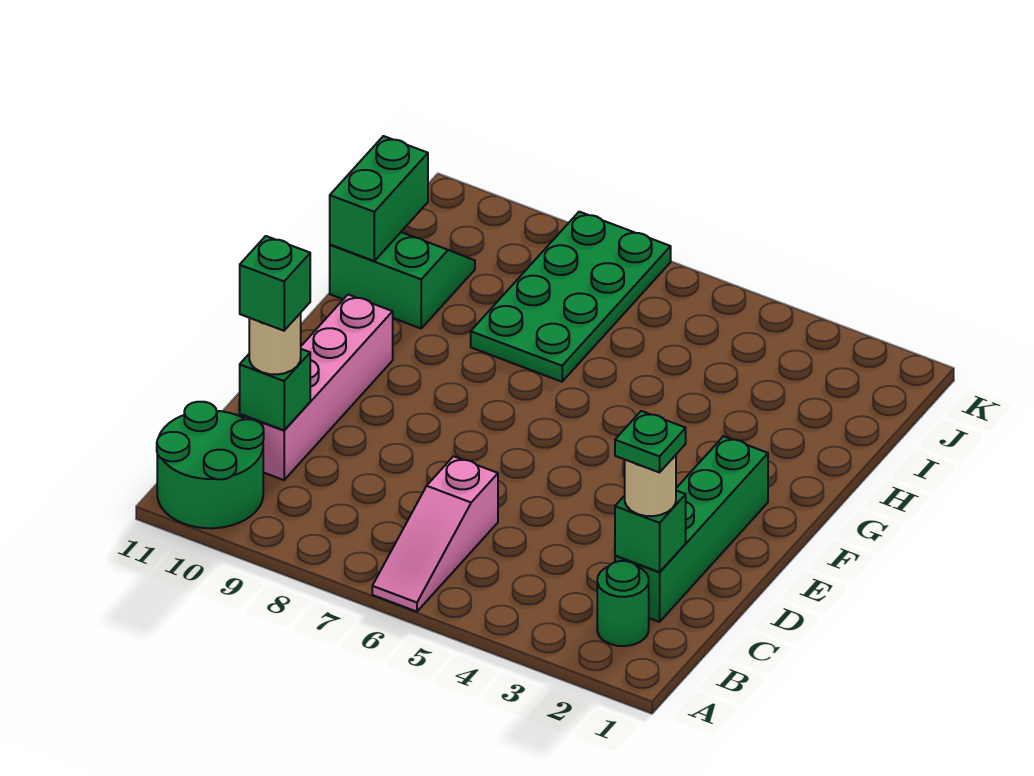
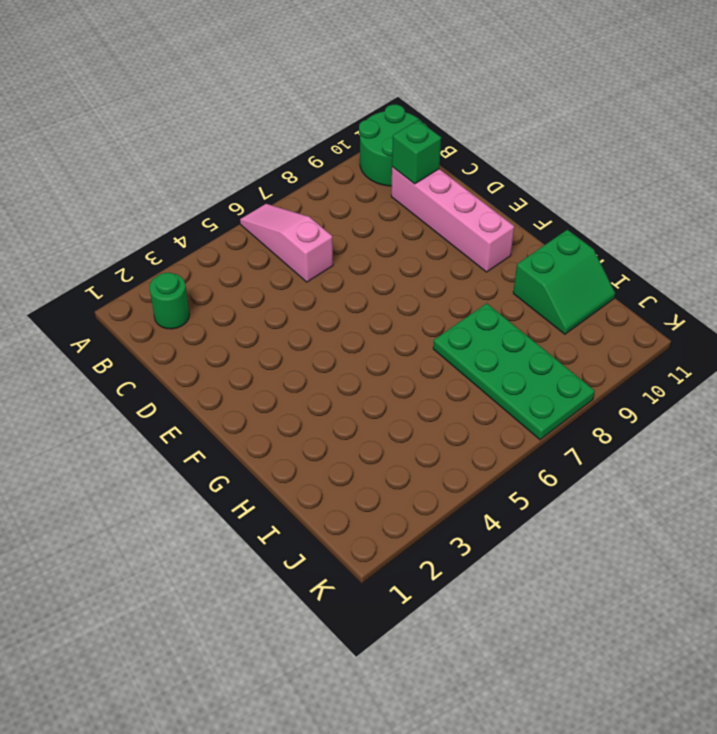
none -> green brick C2:F2 level 1
none -> green brick C2 level 2
none -> green brick H11:I11 level 2

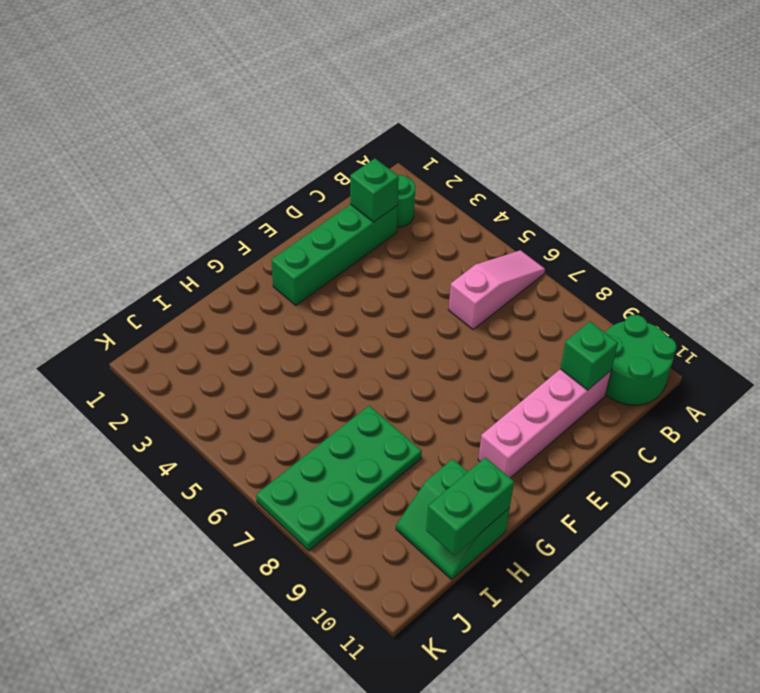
none -> tan round brick C2 level 3
none -> tan round brick C10 level 3
none -> green plate C2 level 4

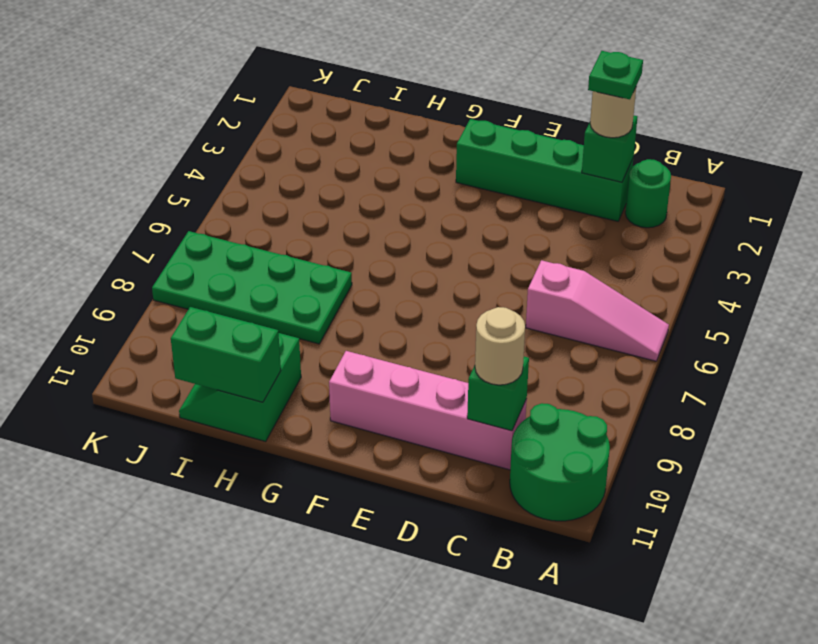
none -> green brick C10 level 4

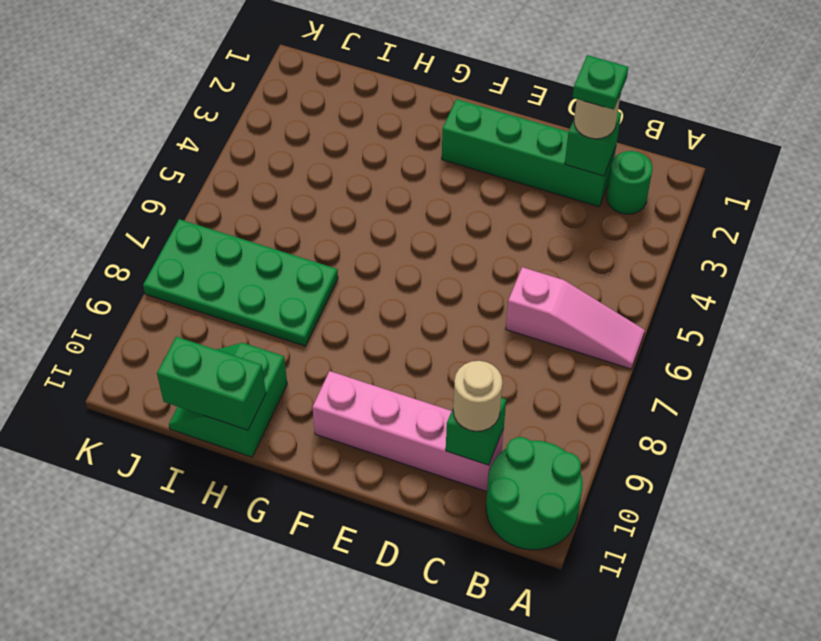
none -> green brick C10 level 4

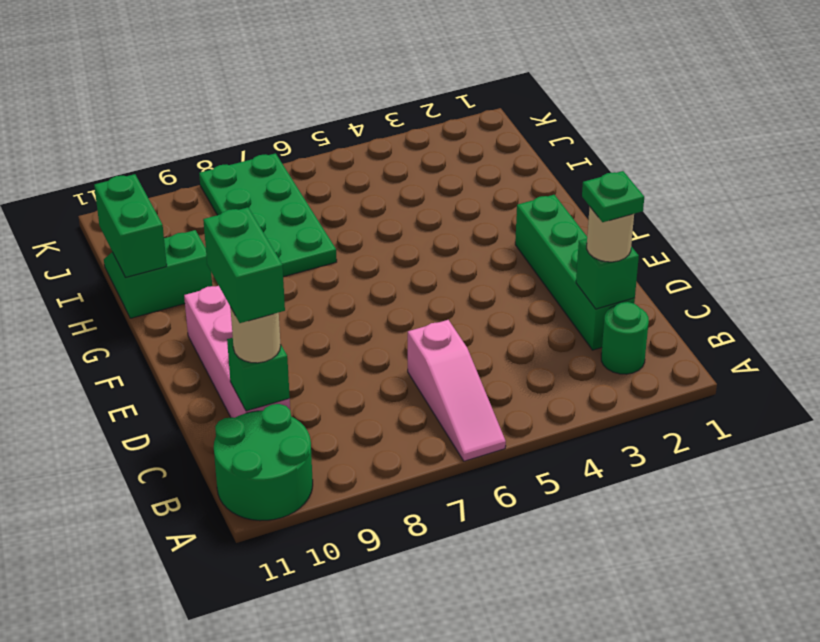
green brick C10:D10 level 4 -> green brick C10 level 4

